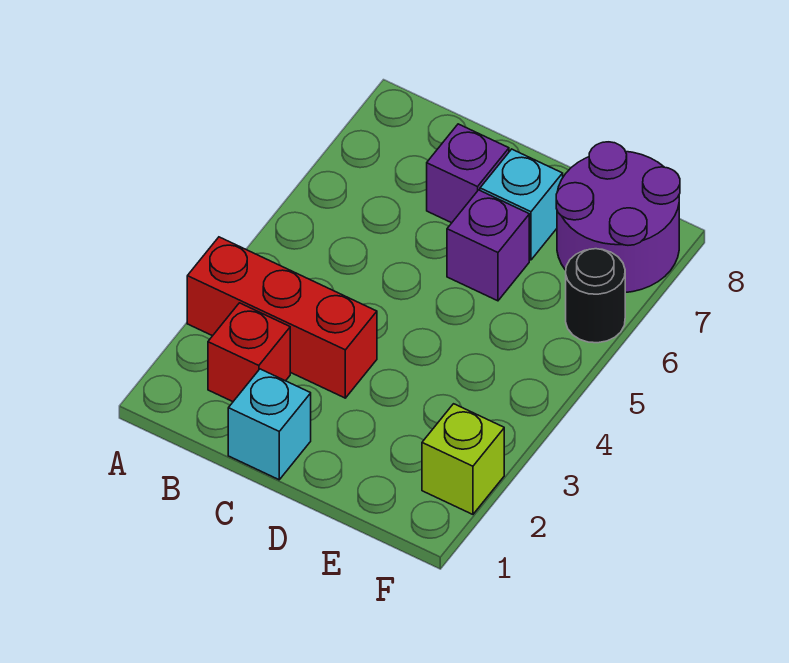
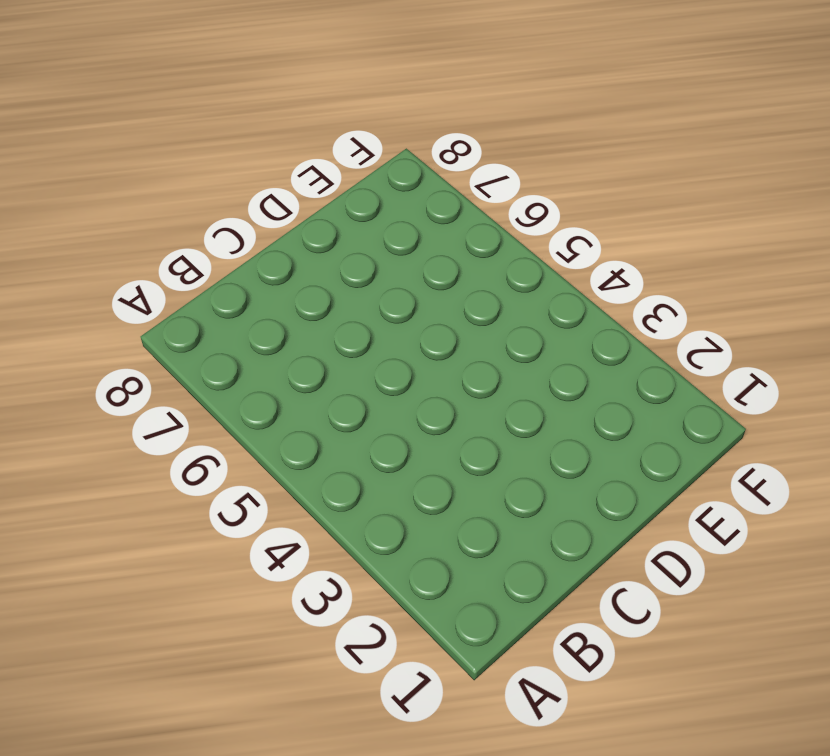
none -> red brick A3:C3 level 1
none -> red brick B2 level 1

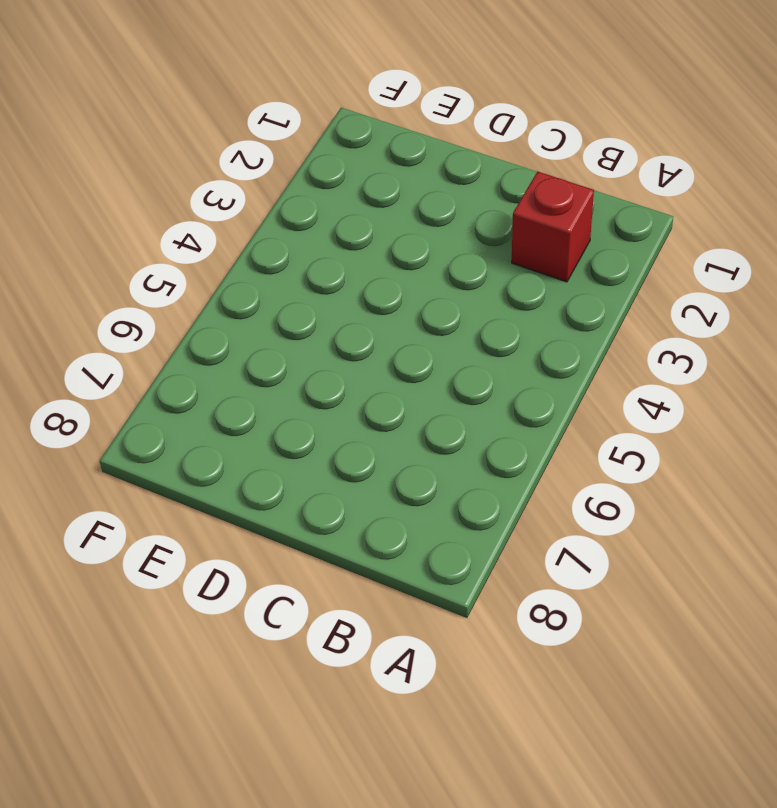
none -> red brick A3:C3 level 1
none -> cyan brick C1 level 1

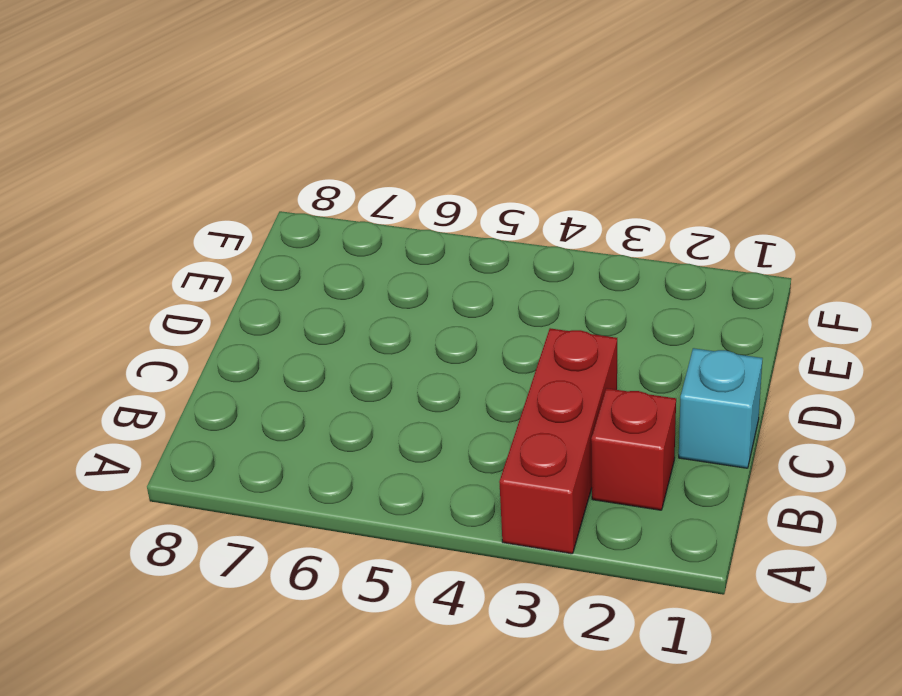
none -> purple brick C7 level 1
none -> purple brick D6 level 1

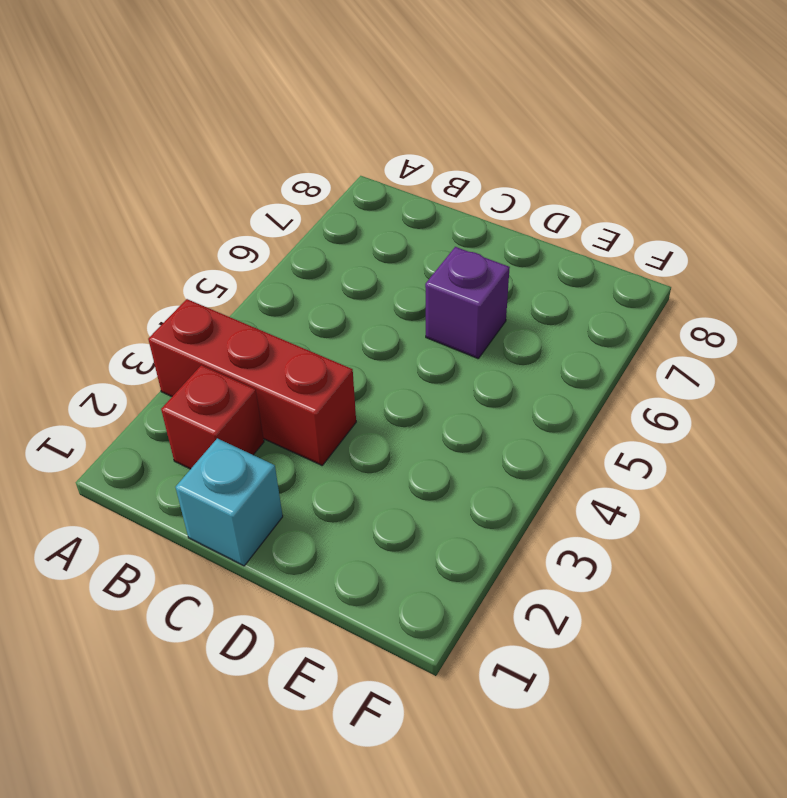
none -> purple brick C7 level 1
none -> cyan brick D7 level 1

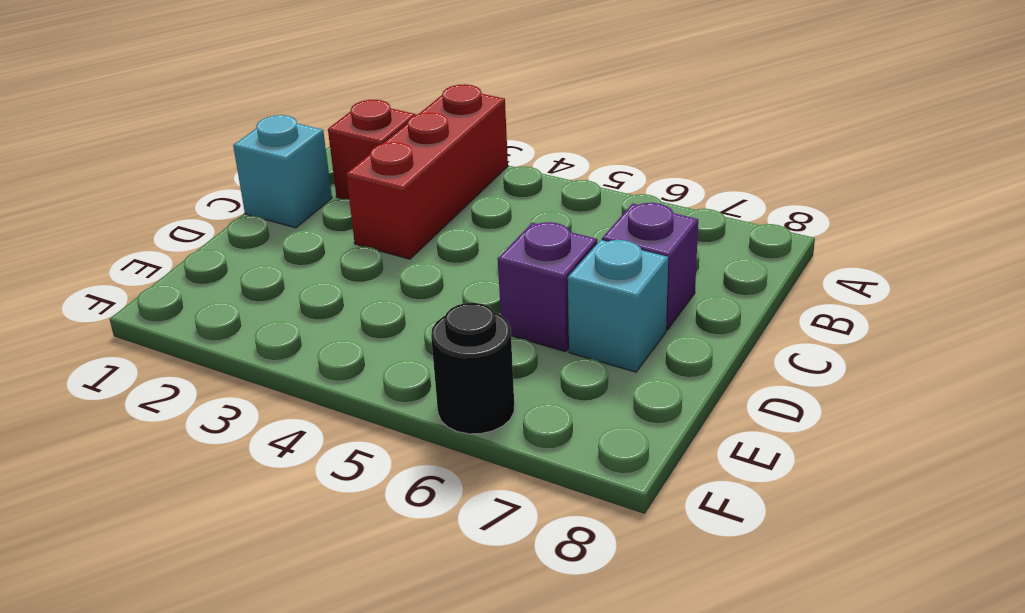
none -> purple round brick E7:F8 level 1
none -> lime brick F2 level 1

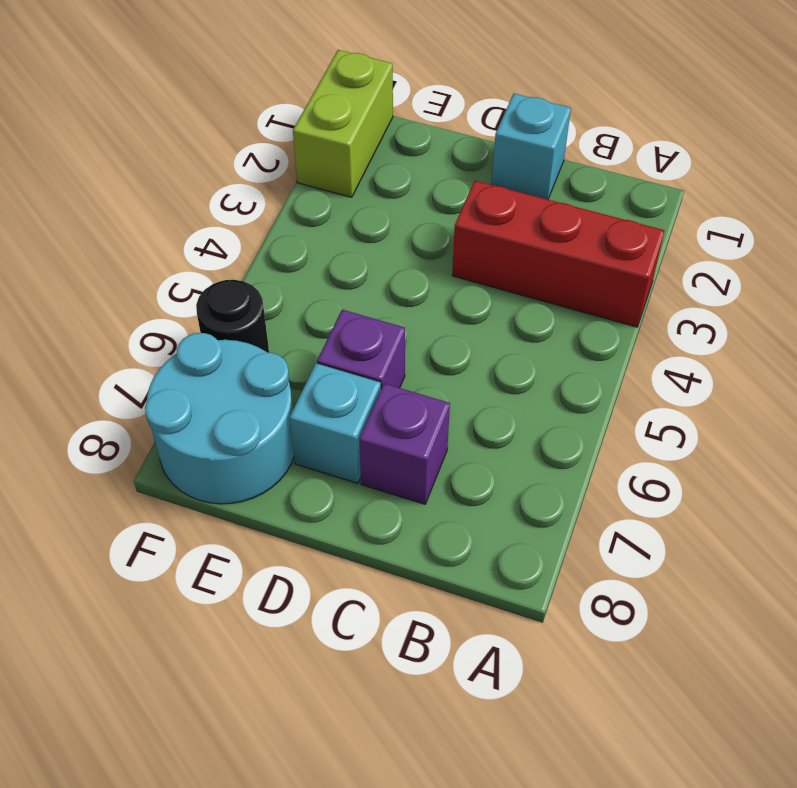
cyan round brick E7:F8 level 1 -> purple round brick E7:F8 level 1
lime brick F1:F2 level 1 -> lime brick F2 level 1
none -> red brick B2 level 1

